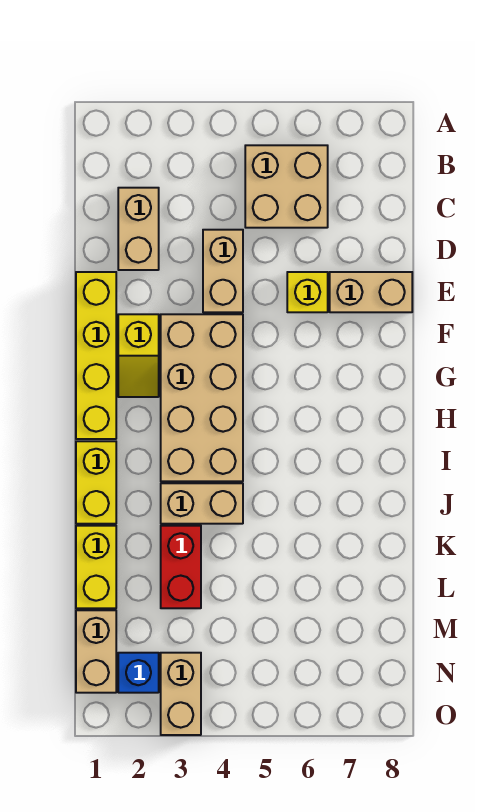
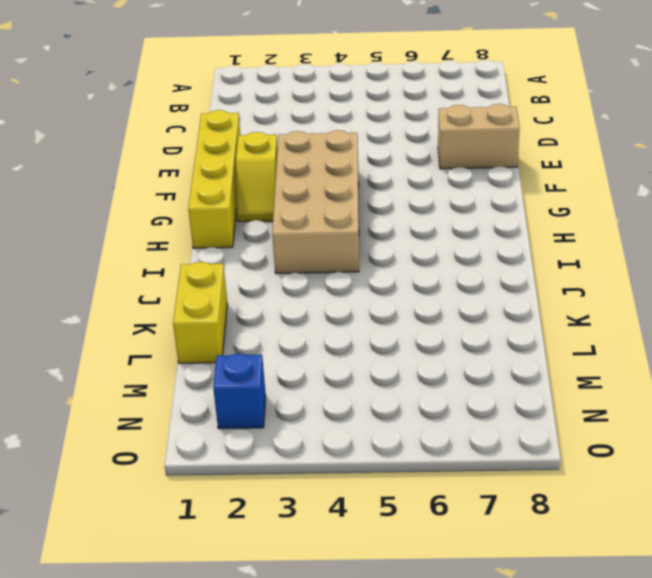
none -> tan brick B5:C6 level 1
none -> tan brick C2:D2 level 1
none -> tan brick D4:E4 level 1

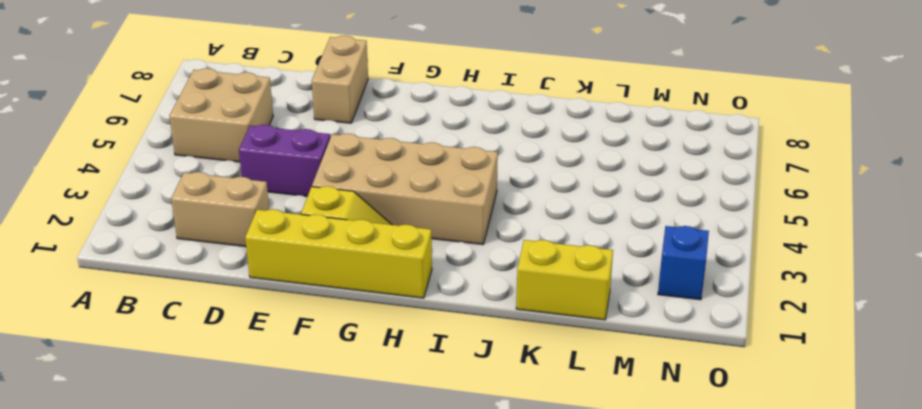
purple brick D4:E4 level 1 -> tan brick D4:E4 level 1
none -> yellow brick E6 level 1
none -> yellow brick I1:J1 level 1
none -> tan brick J3:J4 level 1

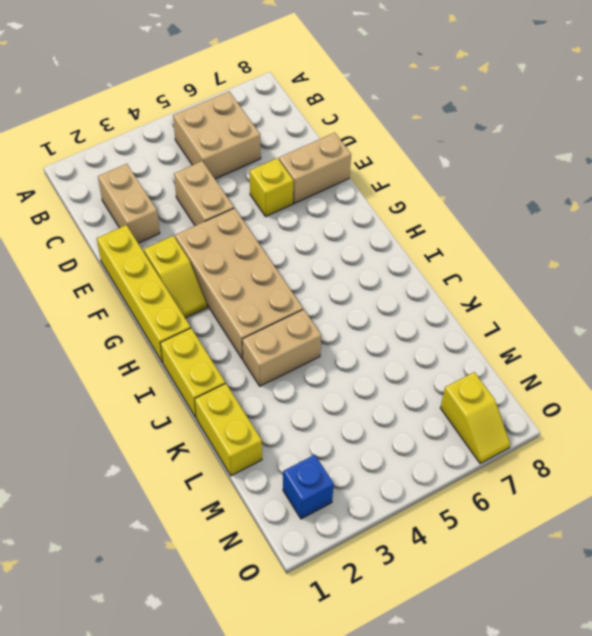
yellow slope N7:O7 level 1 top N -> none
none -> red brick K3:L3 level 1
none -> tan brick M1:N1 level 1
none -> tan brick N3:O3 level 1

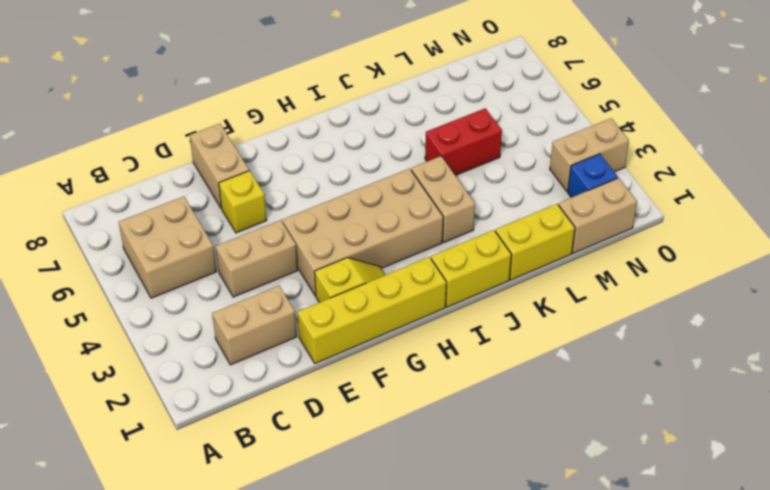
red brick K5:L5 level 1 -> red brick K3:L3 level 1

